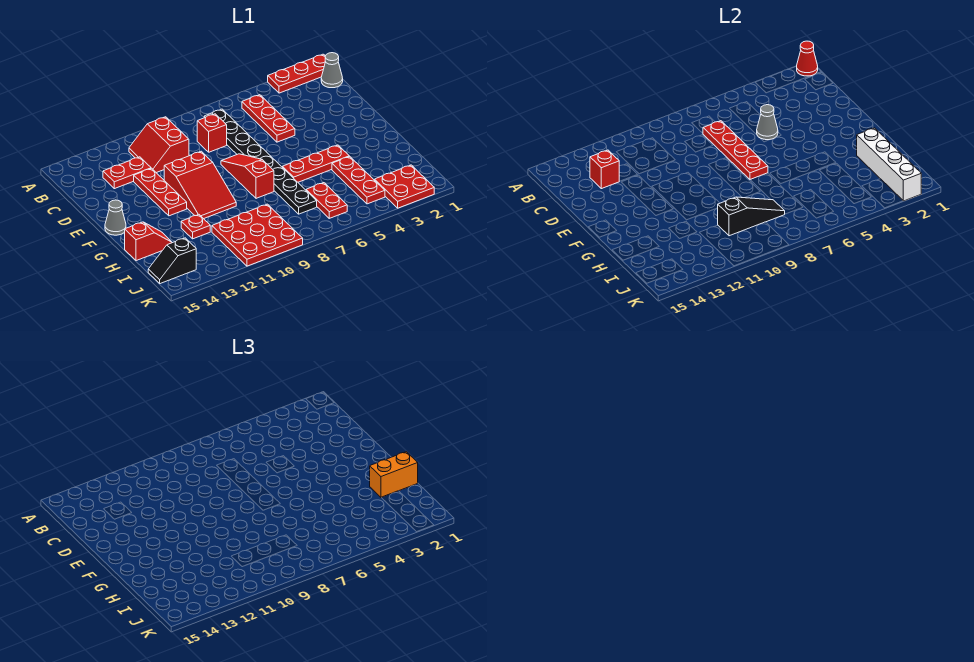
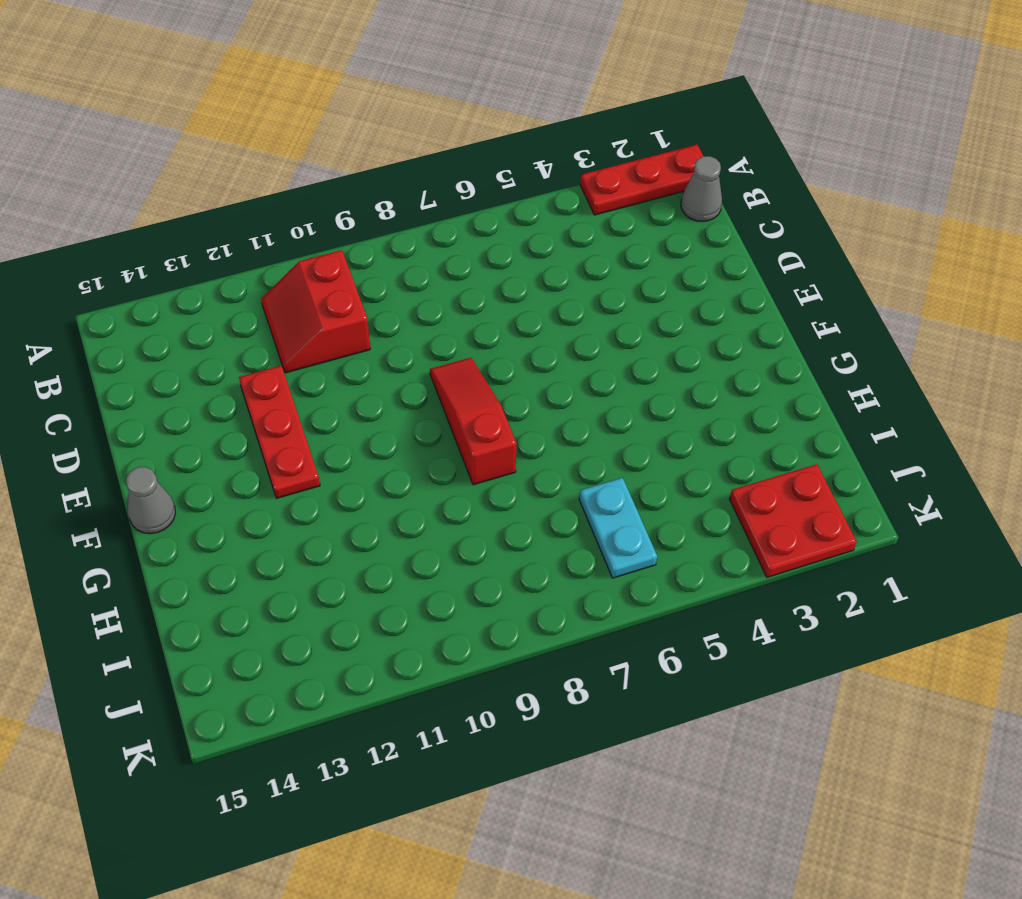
cyan plate I6:J6 level 1 -> red plate I6:J6 level 1
none -> red plate B5:D5 level 1
none -> black plate B7:I7 level 1
none -> red brick C8 level 1

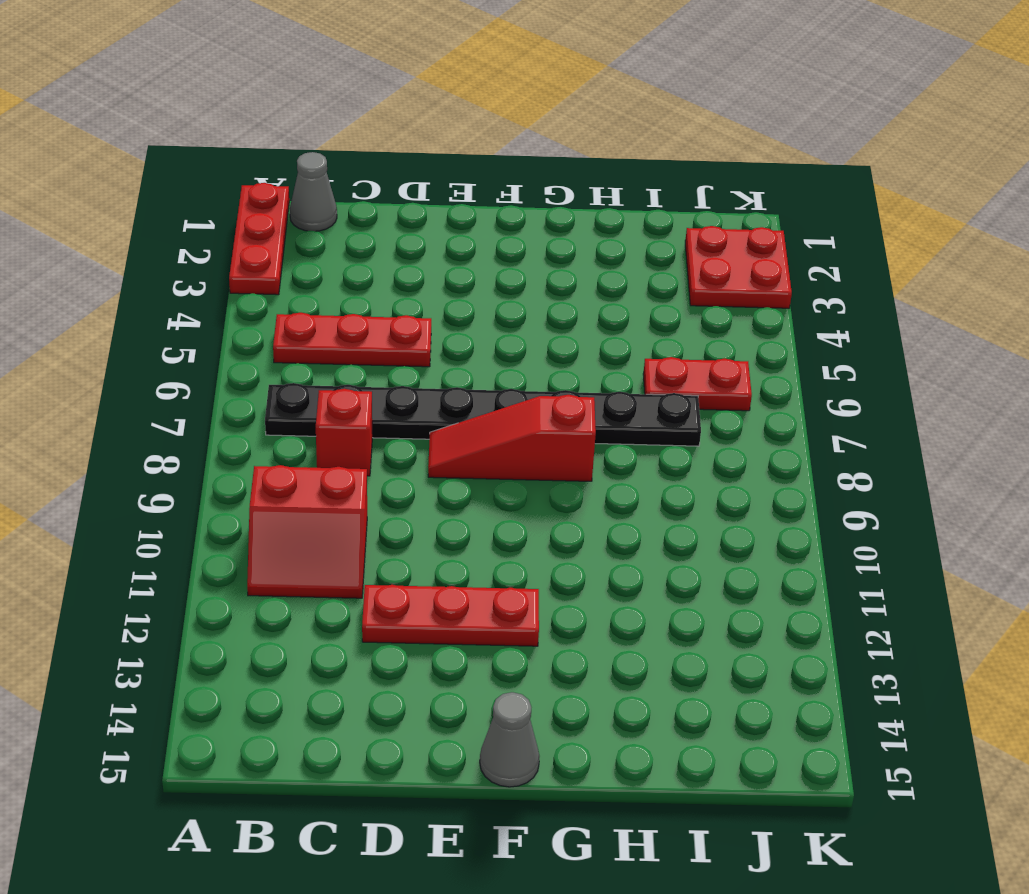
none -> red plate C12:C13 level 1
none -> red slope E10:G11 level 1 top E
none -> red plate G4:G6 level 1

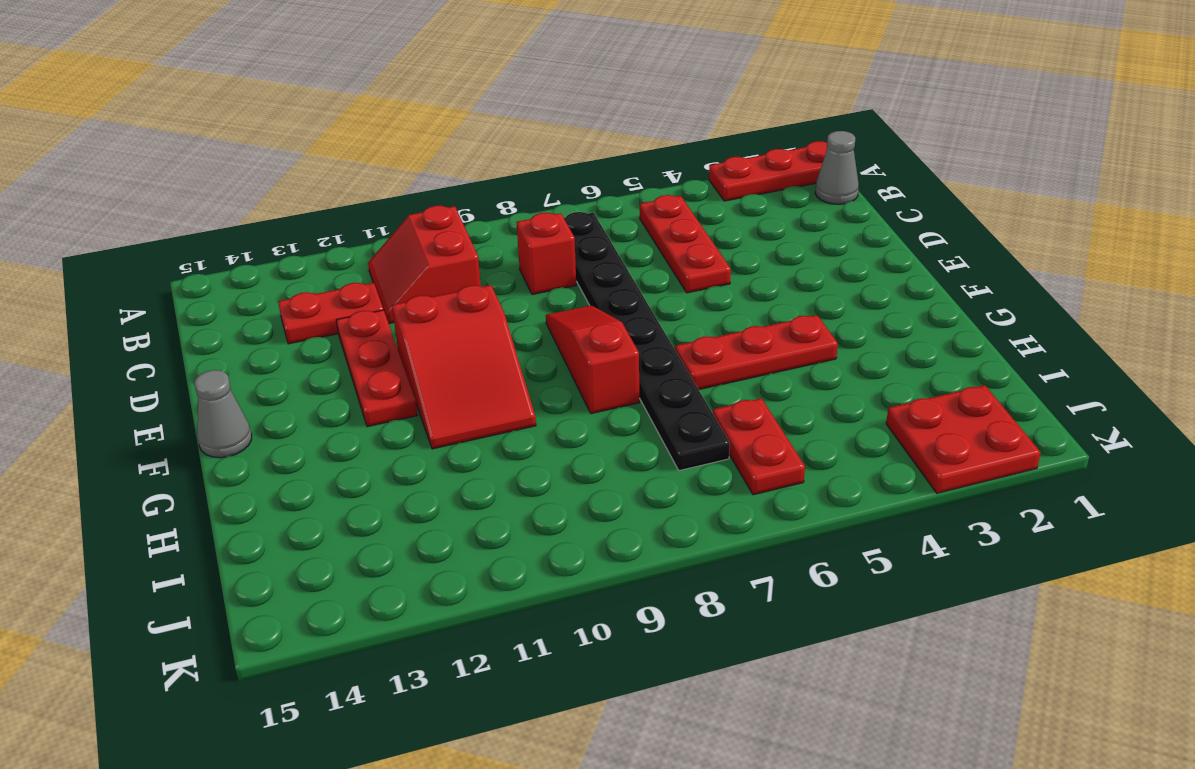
none -> red plate H4:J4 level 1
none -> red plate H12 level 1
none -> red slope H14:H15 level 1 top 15

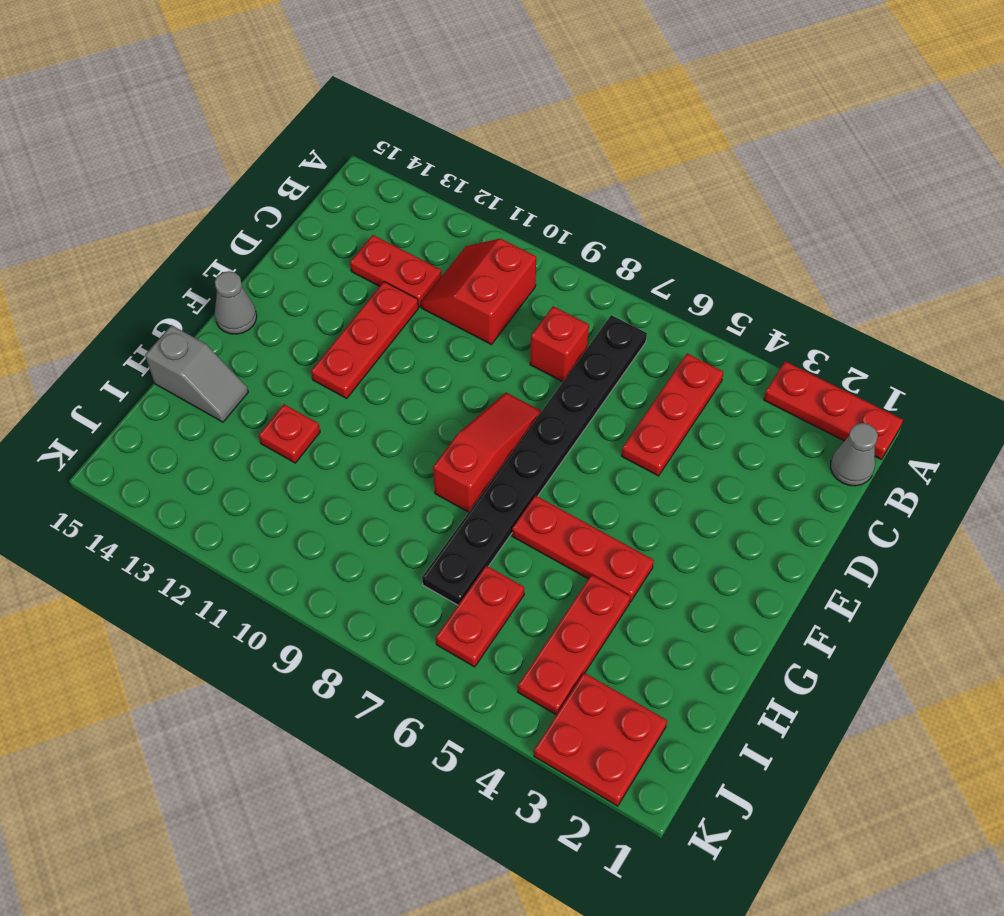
grey slope H14:H15 level 1 top 15 -> red slope H14:H15 level 1 top 15
none -> red slope E10:G11 level 1 top E
none -> red plate I9:K11 level 1
none -> black slope J14:J15 level 1 top 14

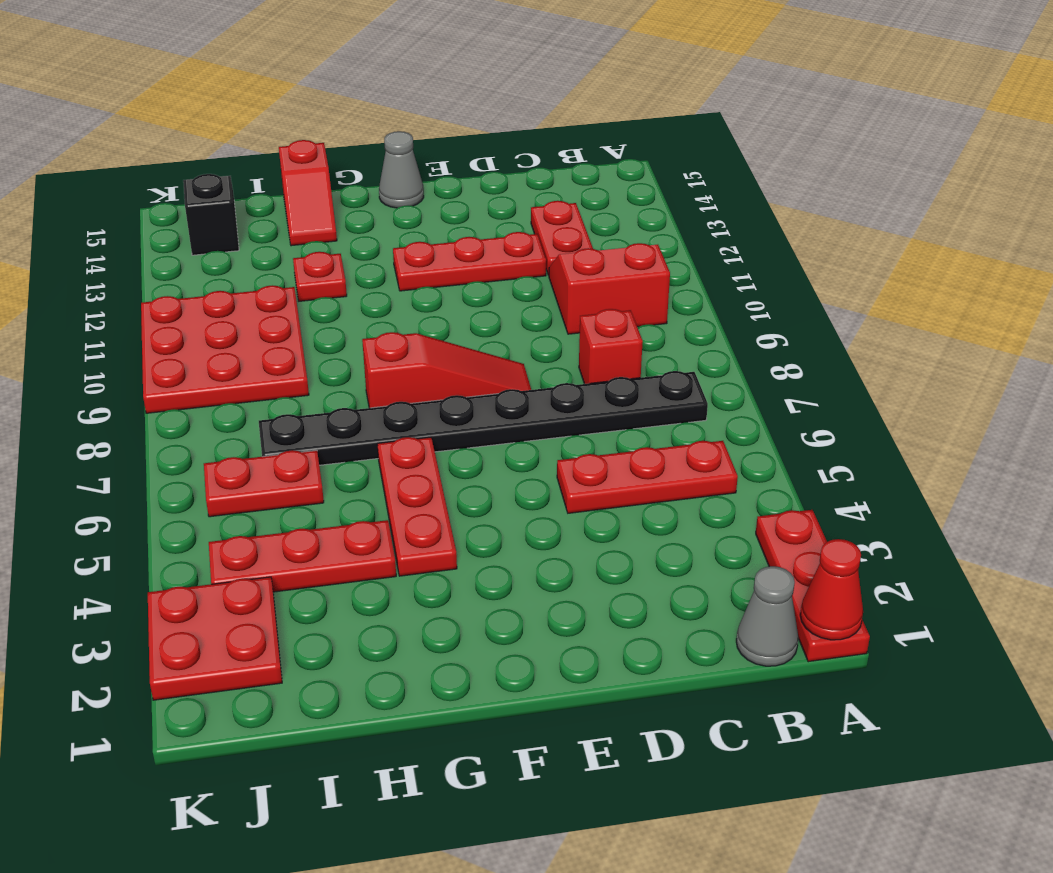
none -> red slope E10:G11 level 1 top E
none -> red plate C7:F7 level 2
none -> red brick C13 level 2

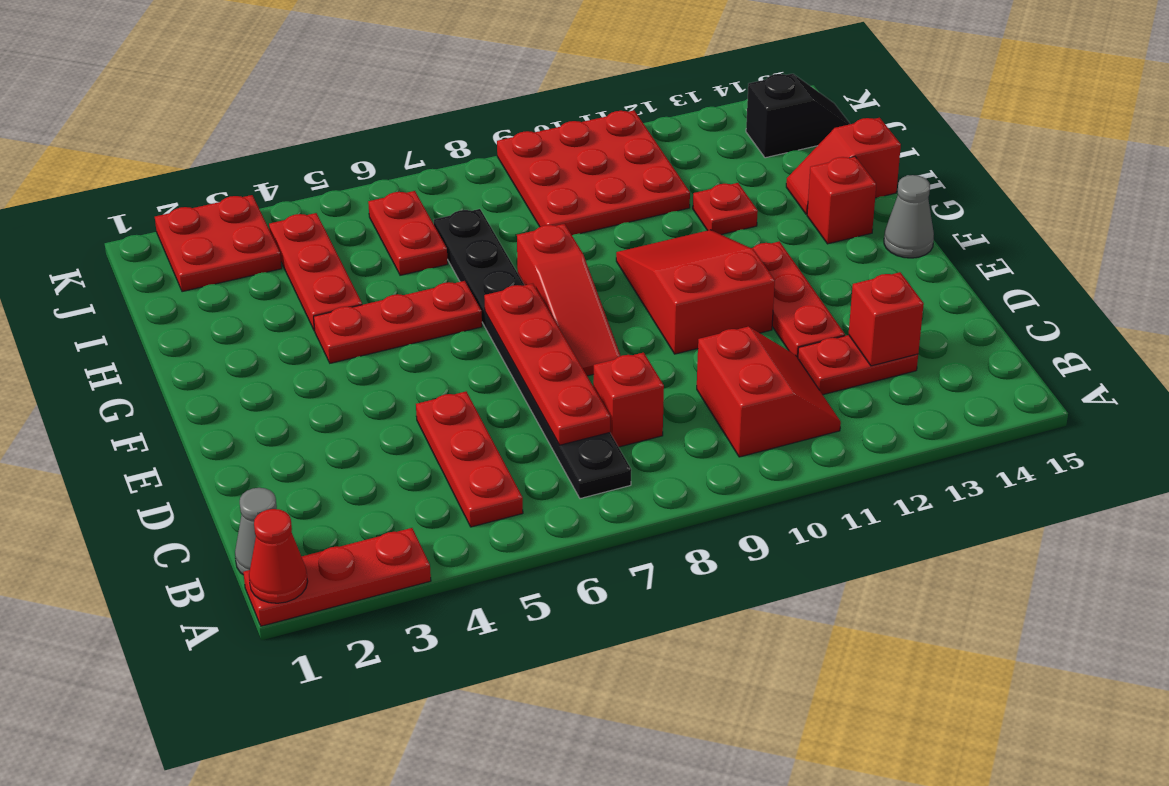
red brick G14 level 1 -> none
none -> grey cone D5 level 2
none -> white brick H2:K2 level 2
none -> black slope I8:I10 level 2 top 10

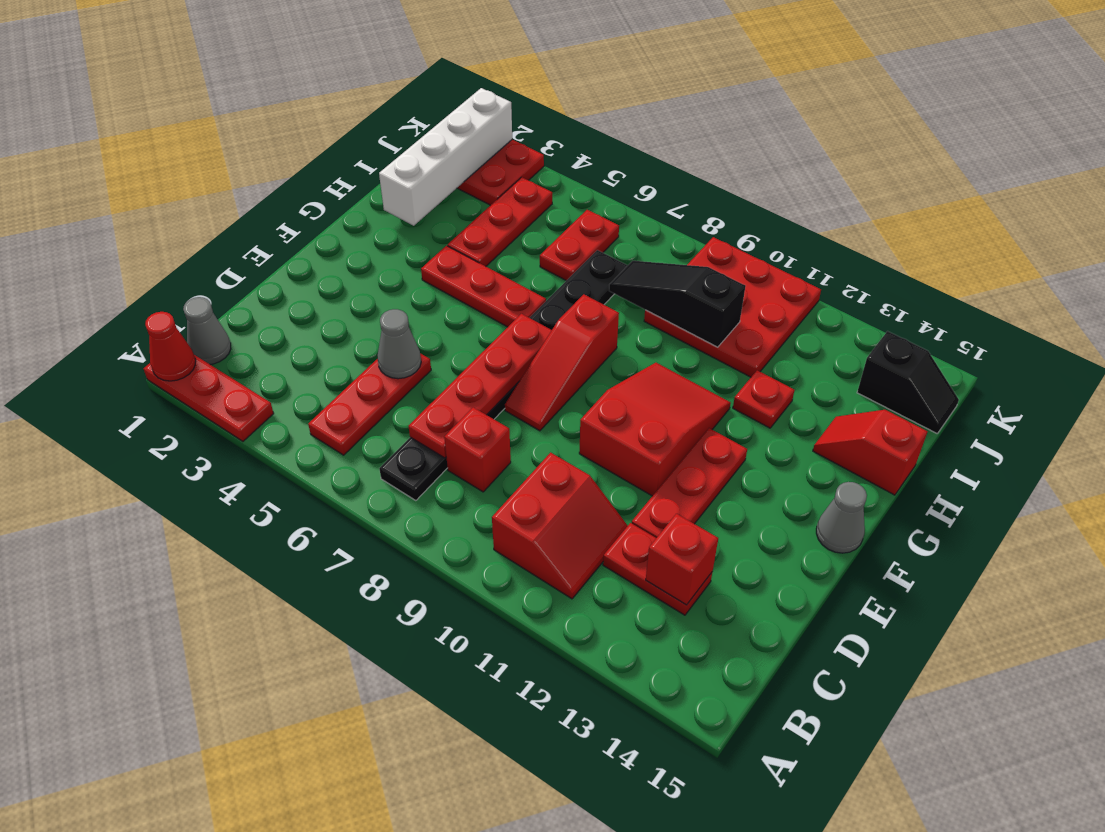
none -> orange brick H1:H2 level 3

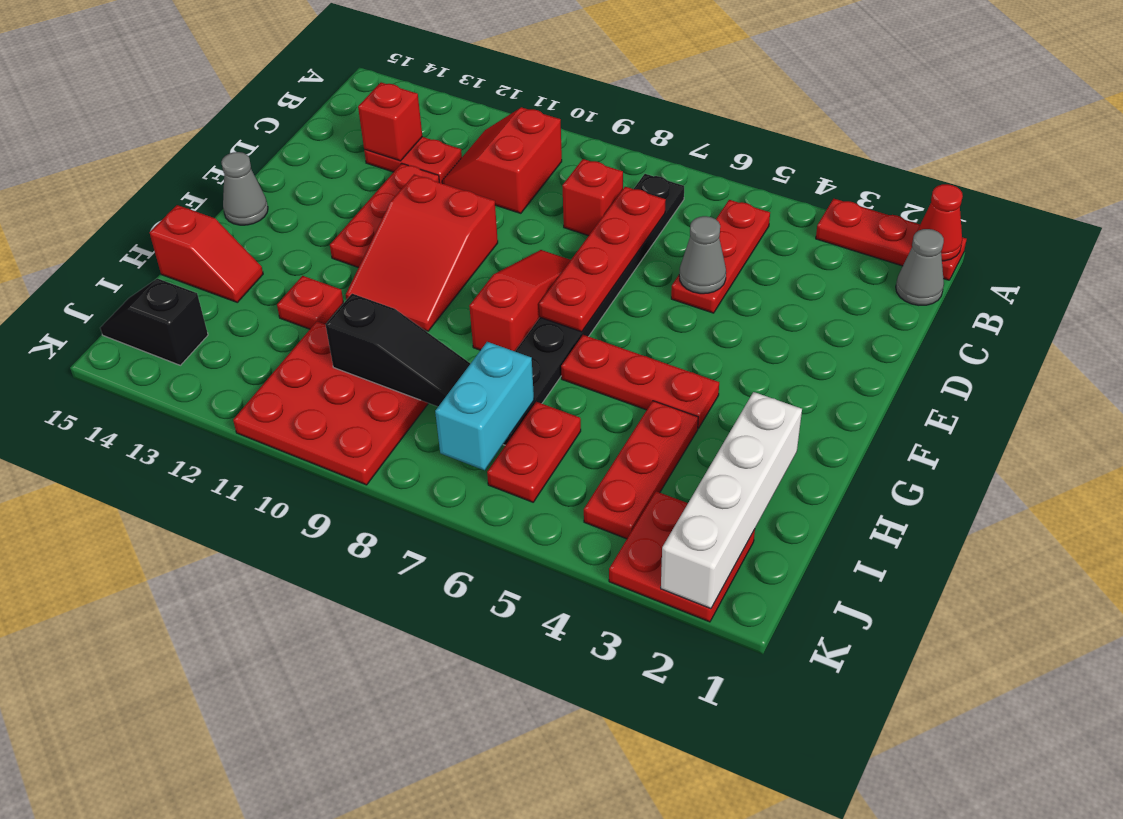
cyan brick I7:J7 level 2 -> none
none -> orange brick H1:H2 level 3

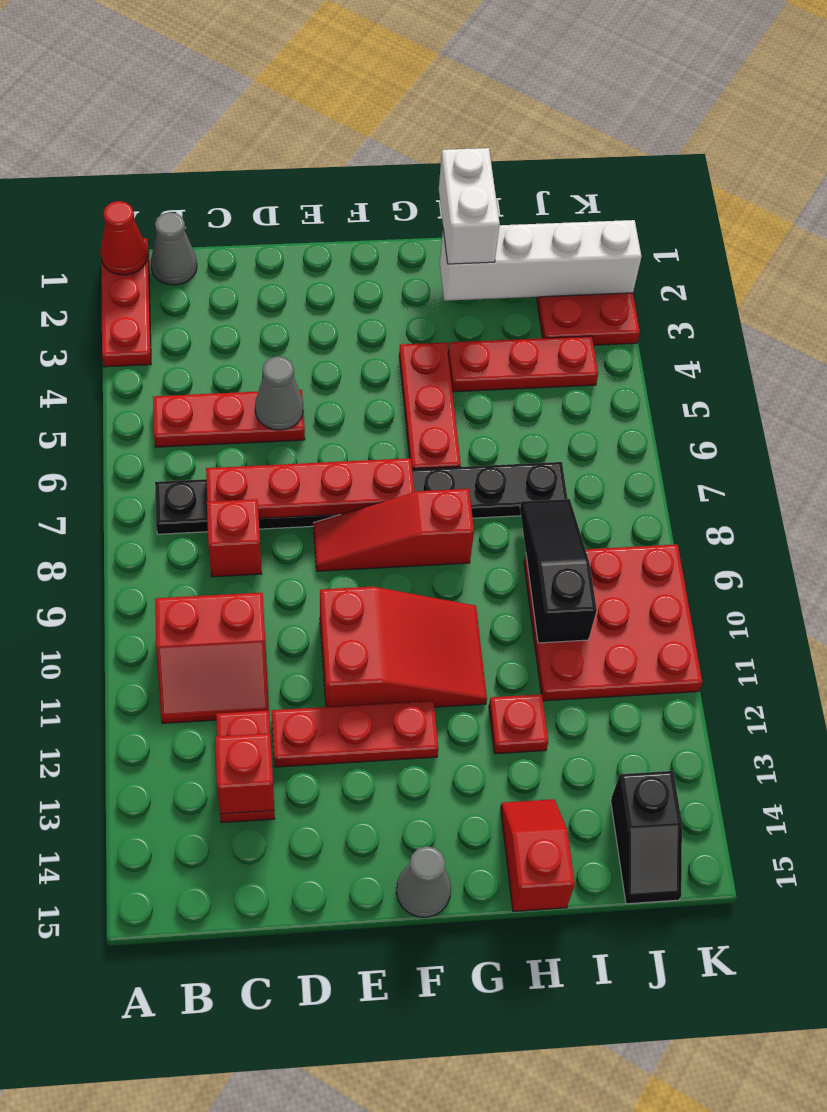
white brick H1:H2 level 3 -> orange brick H1:H2 level 3
none -> red plate I6:J6 level 1

